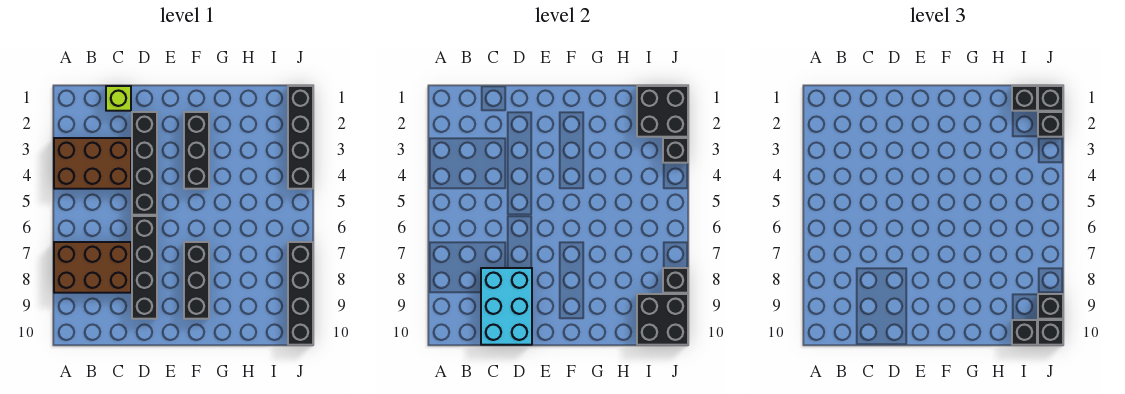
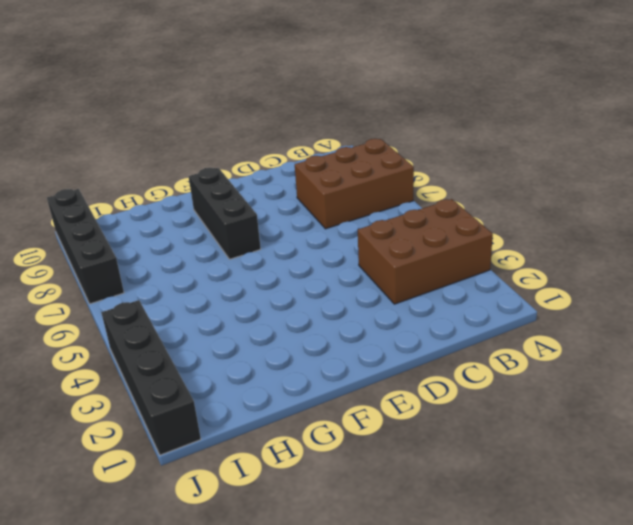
none -> lime brick C1 level 1
none -> black brick D2:D5 level 1
none -> black brick D6:D9 level 1

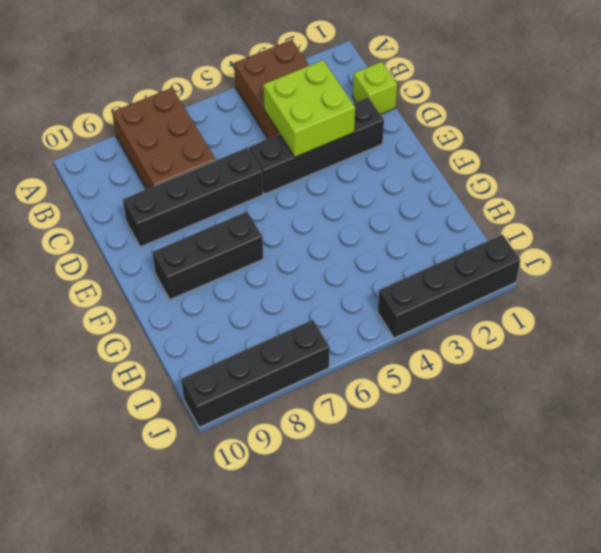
lime brick C3:D4 level 2 -> none
none -> black brick F2:F4 level 1
none -> cyan brick C8:D10 level 2
none -> black brick I1:J2 level 2

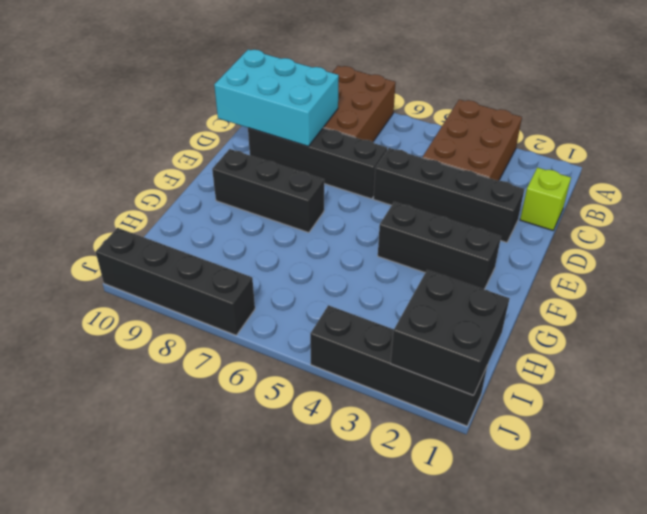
none -> black brick I9:J10 level 2
none -> black brick J3 level 2
none -> black brick J8 level 2

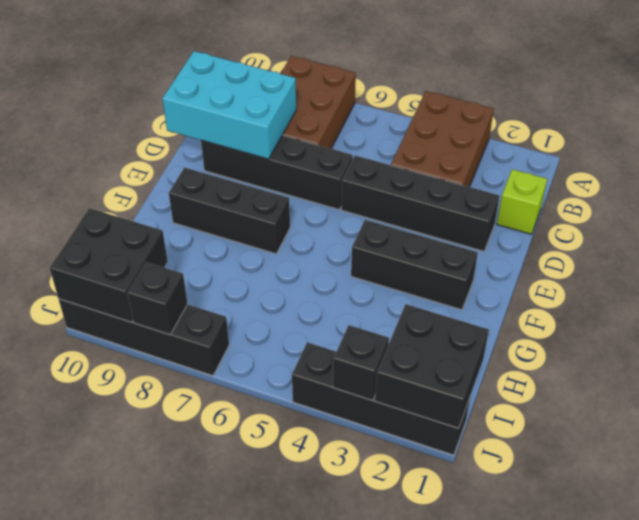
none -> black brick I1 level 3
none -> black brick I10 level 3
none -> black brick J1 level 3

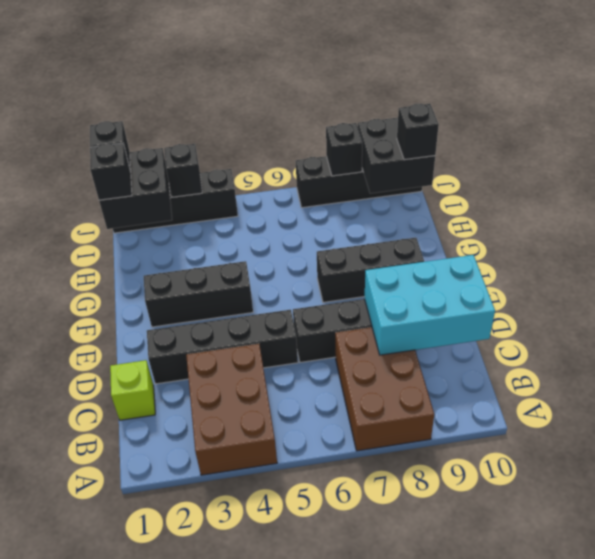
none -> black brick J2 level 3
none -> black brick J9 level 3
none -> black brick J10 level 3

